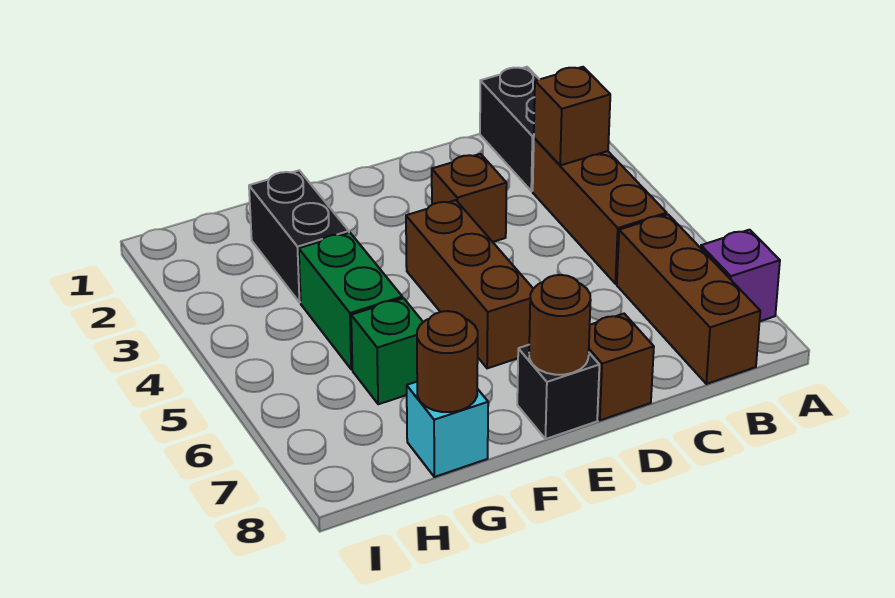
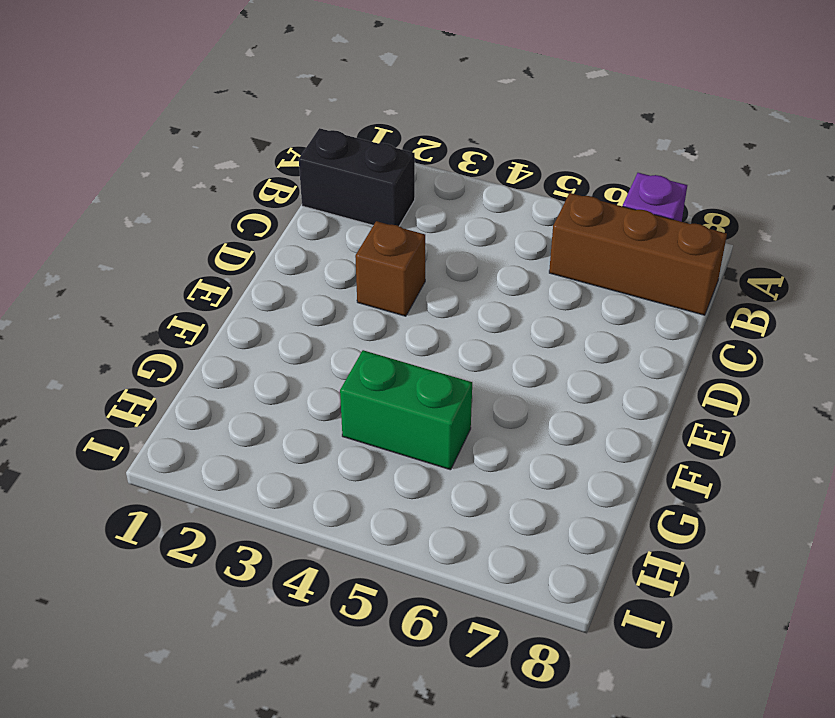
none -> brown brick B3:B5 level 1
none -> brown brick D8 level 1
none -> brown brick E4:E6 level 1

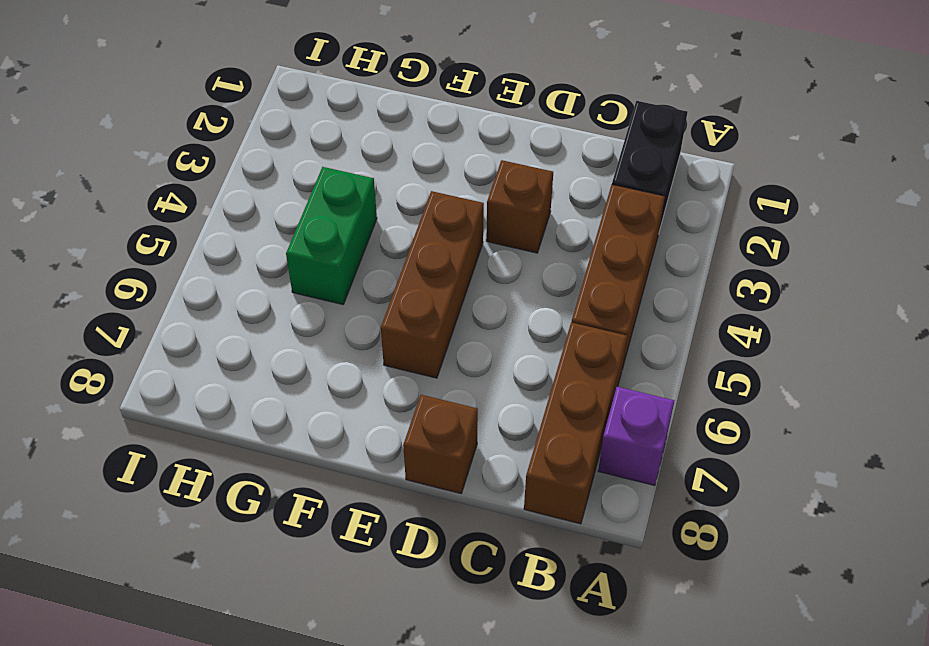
none -> black brick E8 level 1
none -> black brick G2:G3 level 1
none -> green brick G6 level 1

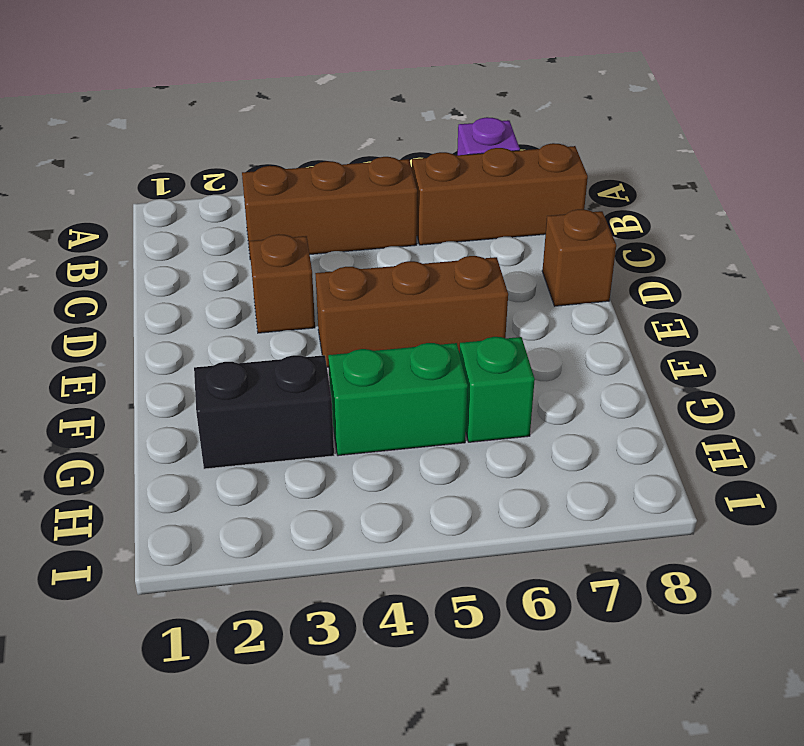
none -> black brick B1:B2 level 1
none -> black brick E8 level 1
none -> cyan brick G8 level 1

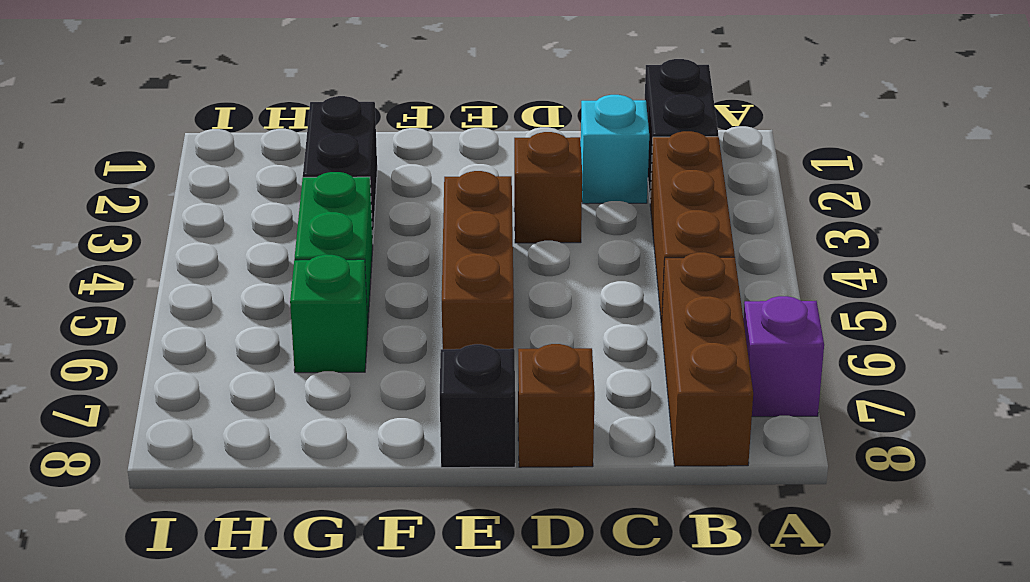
cyan brick C2 level 1 -> cyan brick G8 level 1
none -> brown brick B3 level 2
none -> brown round brick E8 level 2
none -> brown round brick G8 level 2

